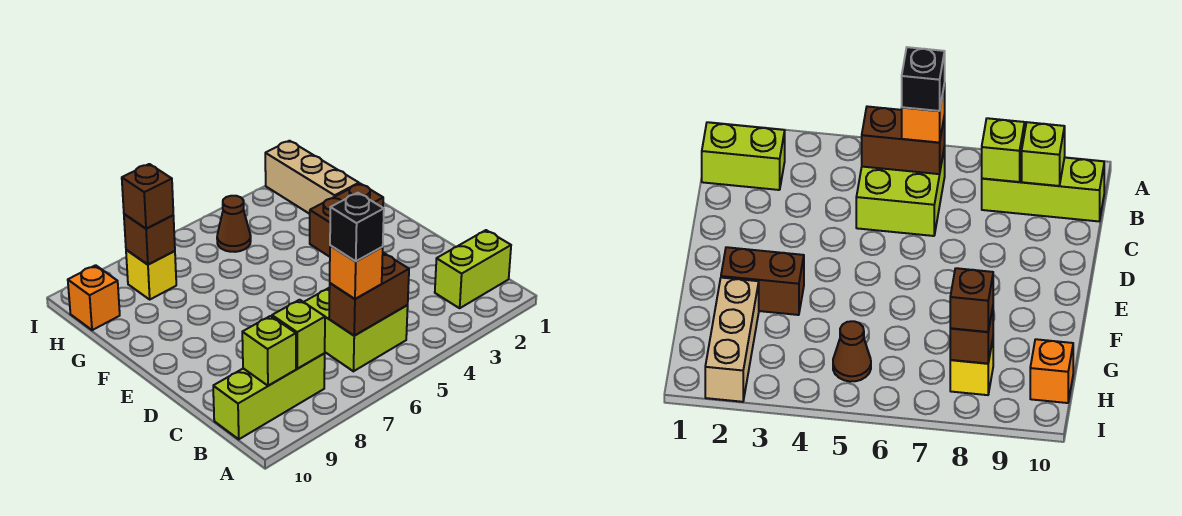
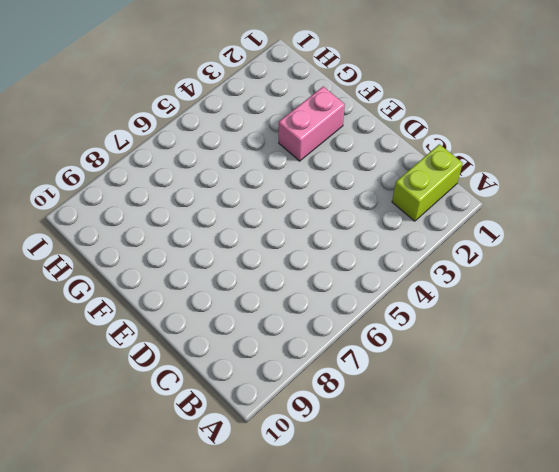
pink brick F2:F3 level 1 -> brown brick F2:F3 level 1
none -> lime brick B5:C6 level 1
none -> lime brick B8:B10 level 1
none -> tan brick G2:I2 level 1

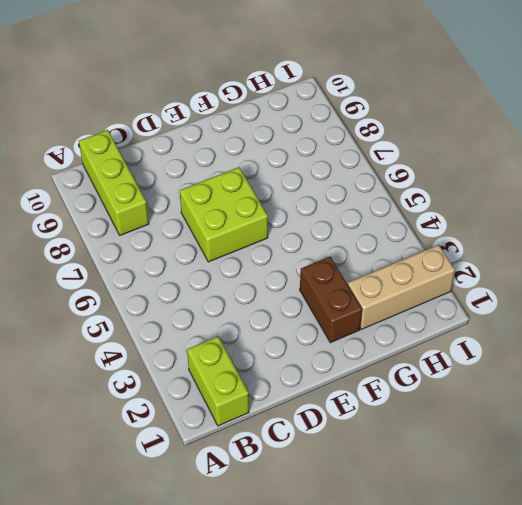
lime brick D6:E7 level 1 -> lime brick B5:C6 level 1
none -> brown cone H5 level 1
none -> yellow brick H8 level 1
none -> orange brick H10 level 1

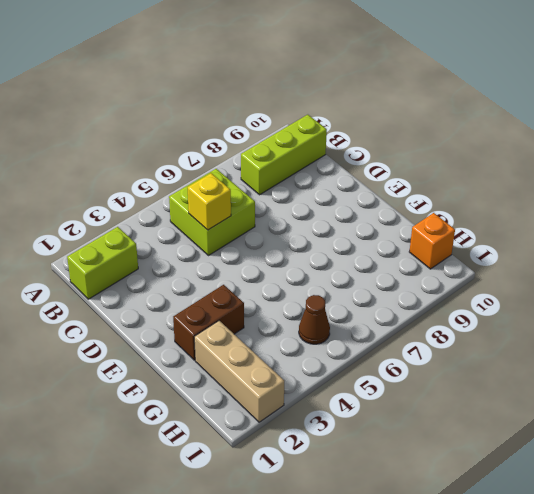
yellow brick C5 level 2 -> yellow brick H8 level 1
none -> brown brick B5:B6 level 2
none -> lime brick B8 level 2
none -> lime brick B9 level 2

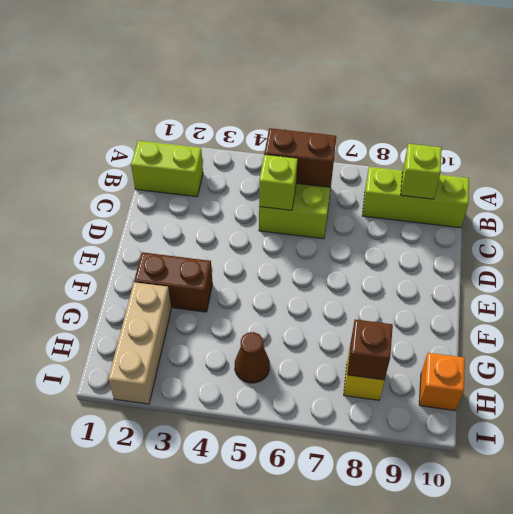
lime brick C5 level 2 -> lime brick B8 level 2
none -> orange brick B6 level 3
none -> brown brick H8 level 3
none -> black brick B6 level 4

